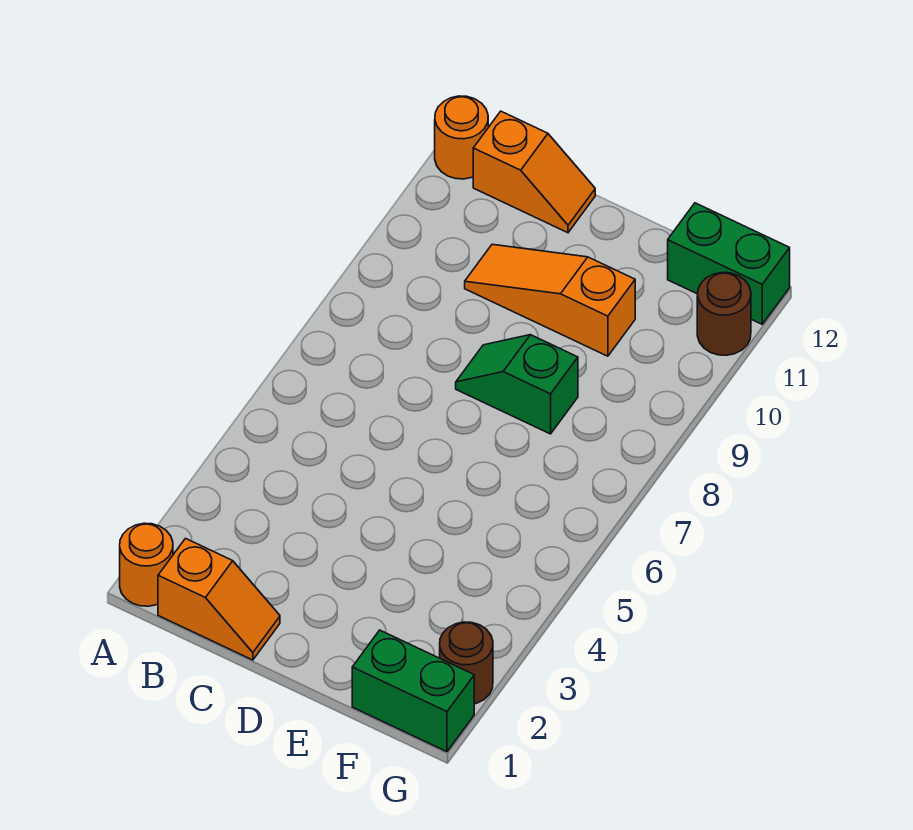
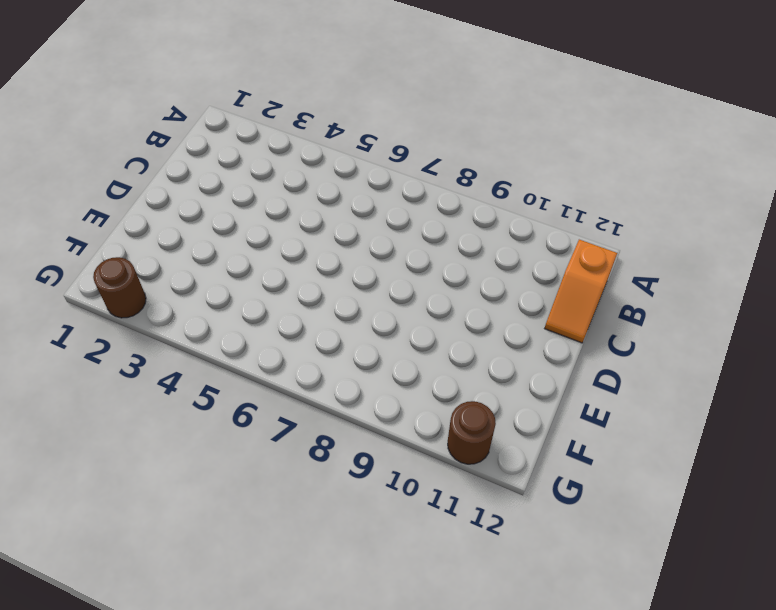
none -> orange round brick A1 level 1
none -> orange round brick A12 level 1

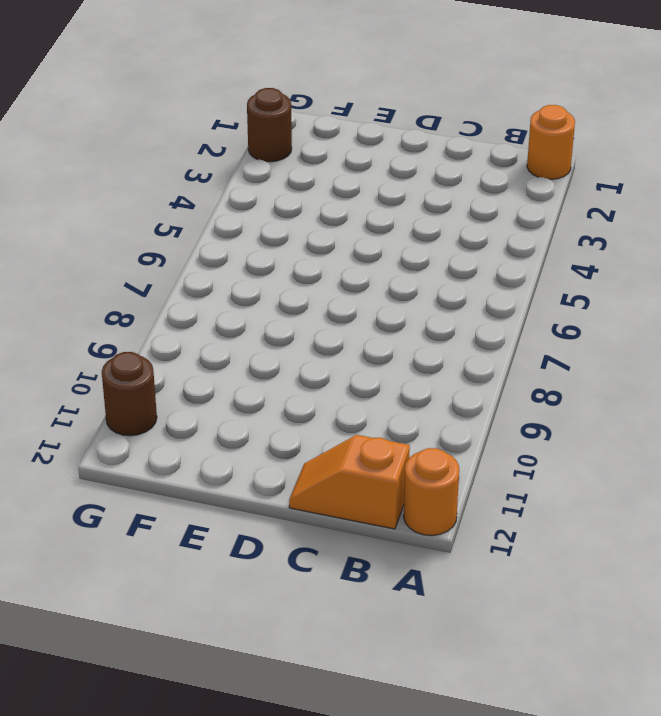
none -> orange slope B1:C1 level 1 top B
none -> orange slope C10:E10 level 1 top E

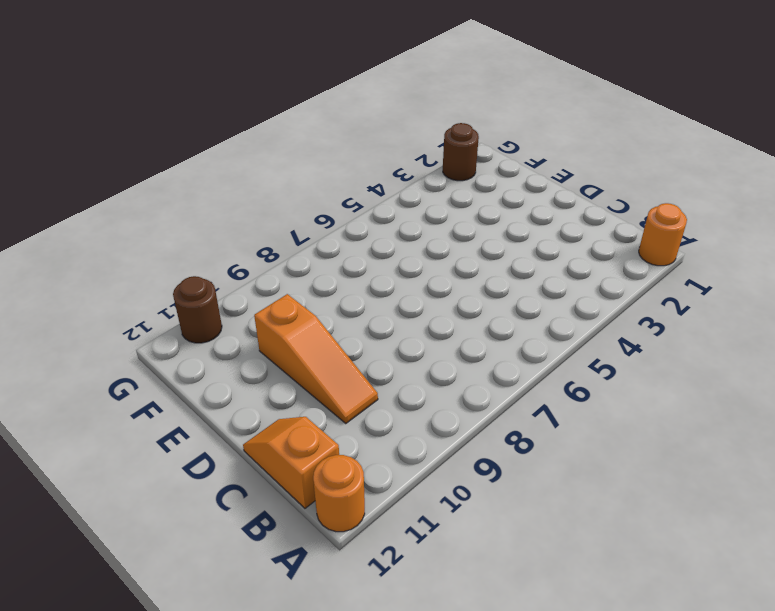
none -> orange slope B1:C1 level 1 top B
none -> green slope D8:E8 level 1 top E

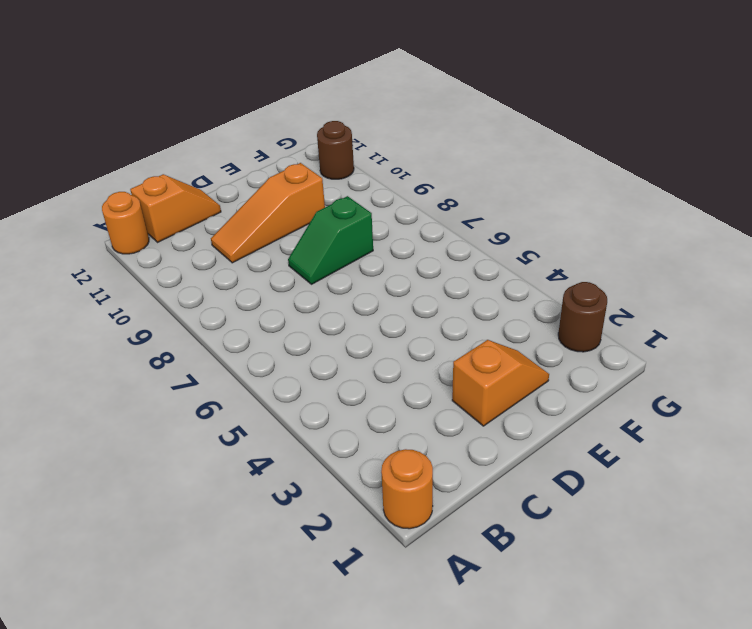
orange slope D2:E2 level 1 top D -> orange slope B1:C1 level 1 top B
none -> green brick F1:G1 level 1
none -> green brick F12:G12 level 1

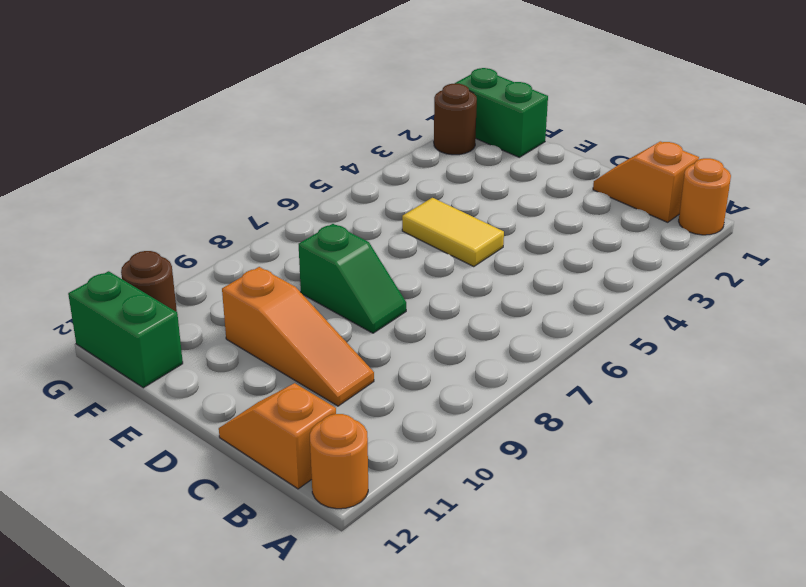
yellow tile D5:E5 level 1 -> none

